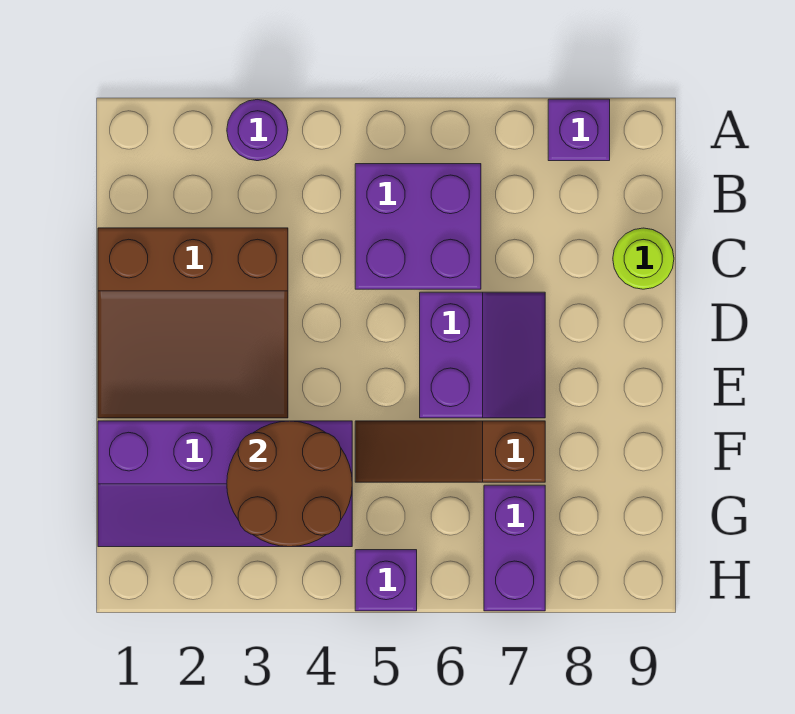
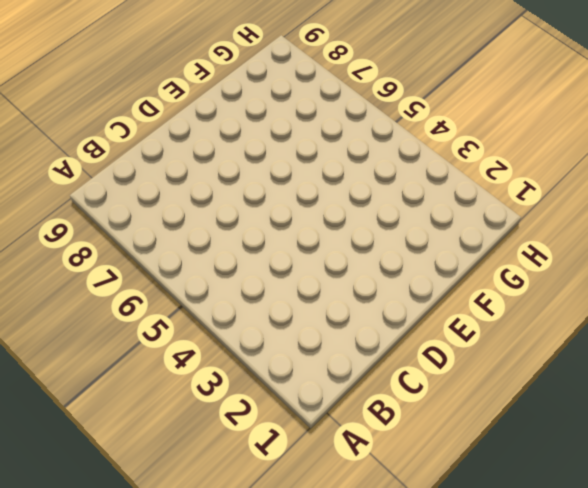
none -> purple round brick A3 level 1
none -> purple brick A8 level 1

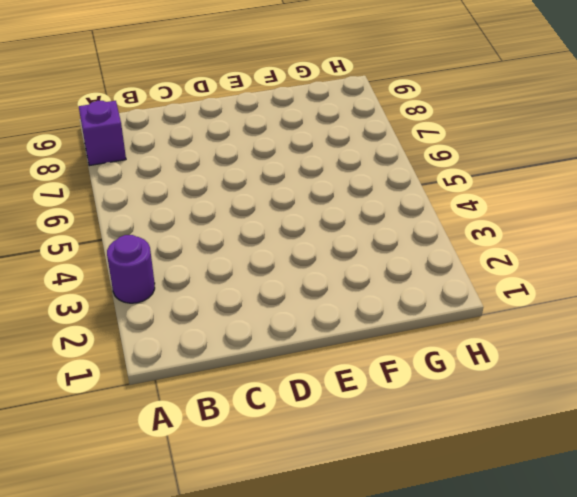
none -> purple brick B5:C6 level 1
none -> brown slope C1:E3 level 1 top C

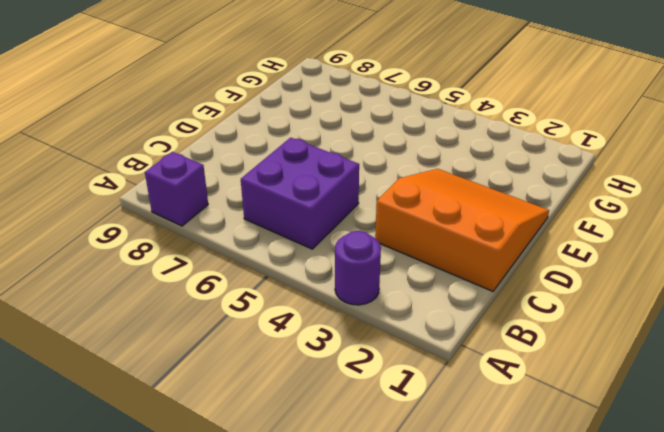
orange slope C1:E3 level 1 top C -> brown slope C1:E3 level 1 top C
none -> lime round brick C9 level 1
none -> purple slope D6:E7 level 1 top 6

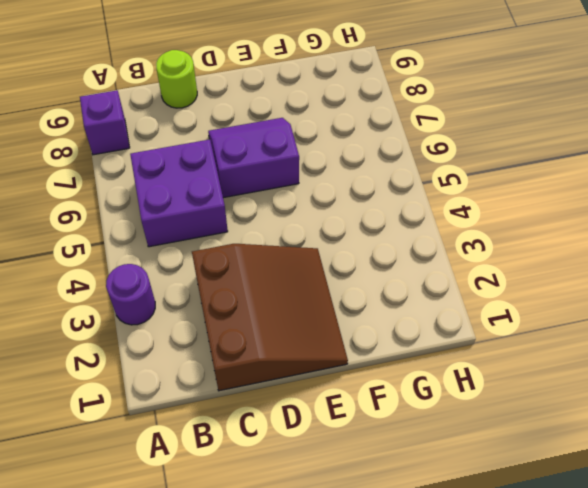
none -> purple slope F1:G4 level 1 top F
none -> brown slope F5:F7 level 1 top 7

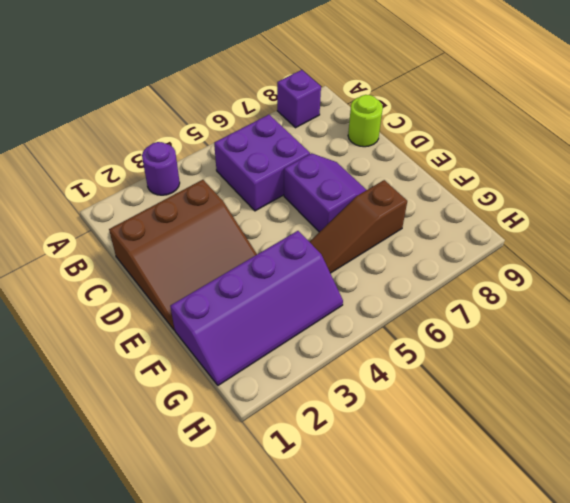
none -> purple brick G7:H7 level 1
none -> purple brick H5 level 1

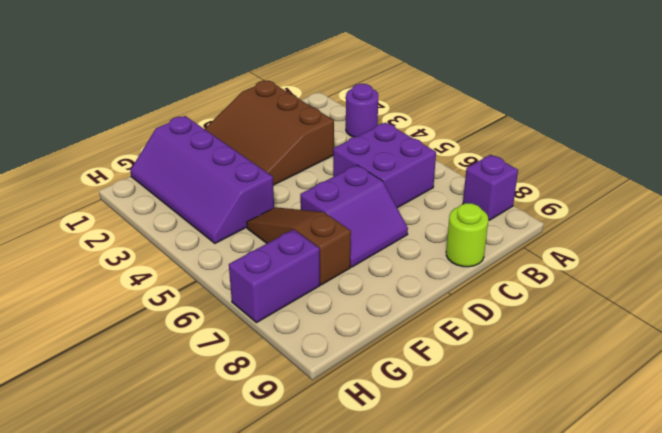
none -> purple brick H5 level 1
none -> brown round brick F3:G4 level 2

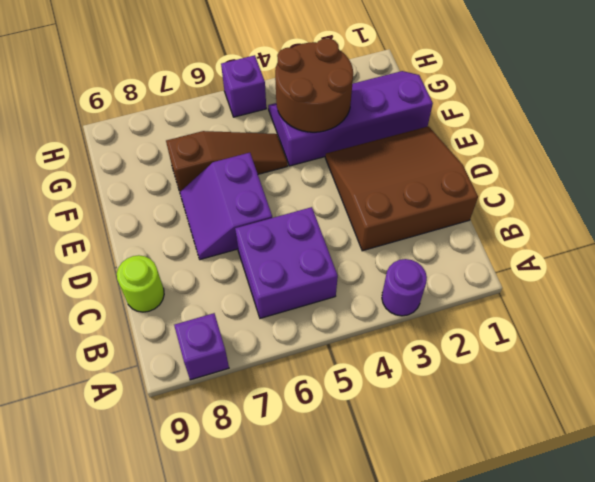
none -> purple brick G7:H7 level 1

